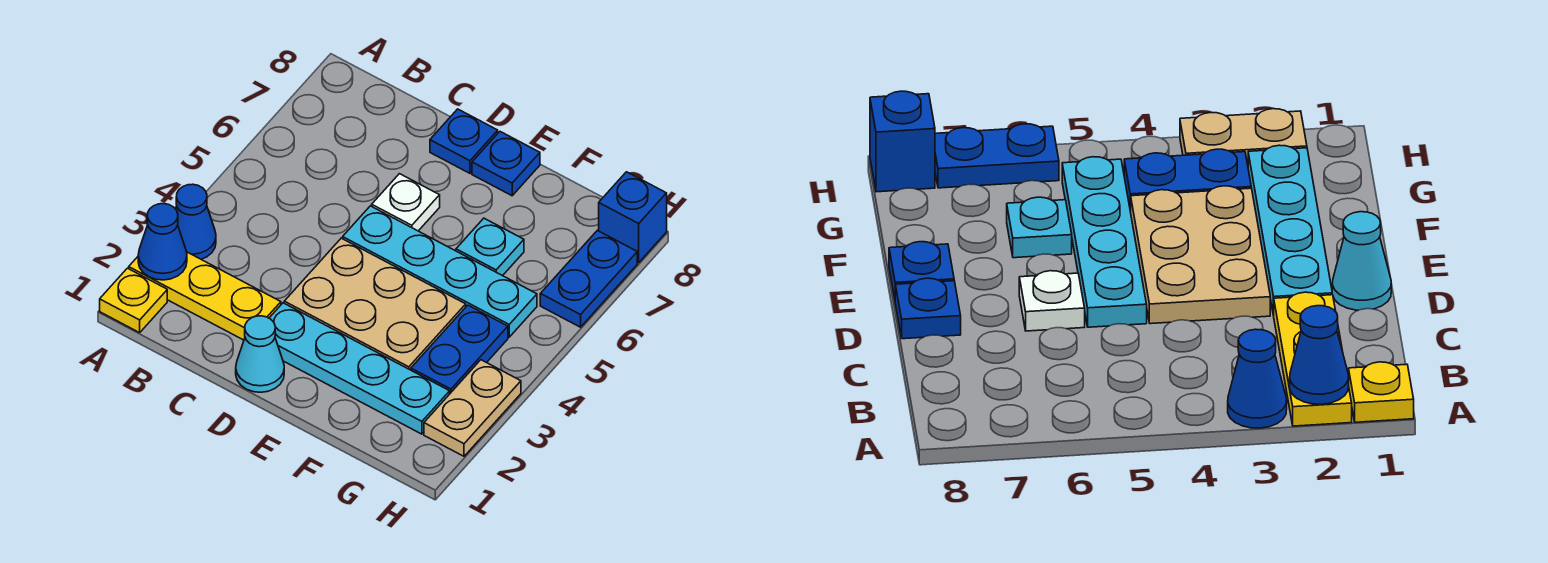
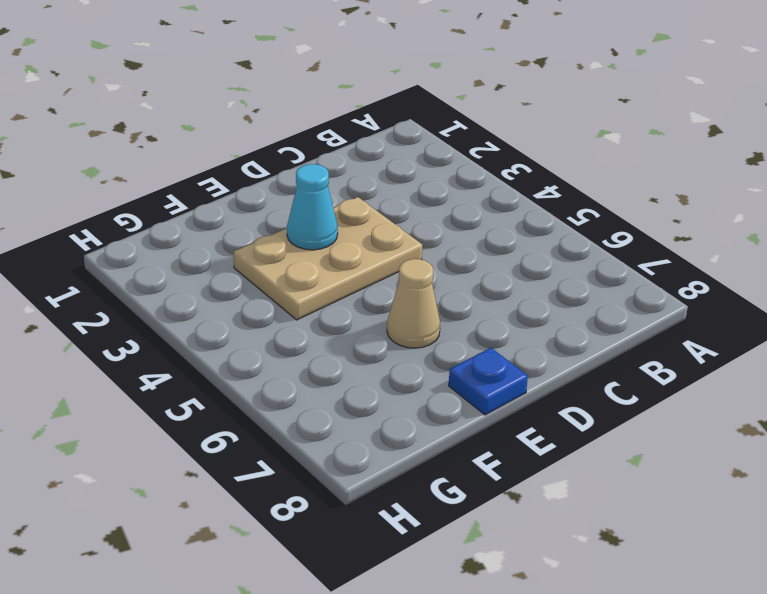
cyan cone E3 level 2 -> cyan cone D1 level 1
tan cone E6 level 1 -> none
none -> yellow plate A1 level 1
none -> yellow plate A2:C2 level 1
none -> blue cone A3 level 1

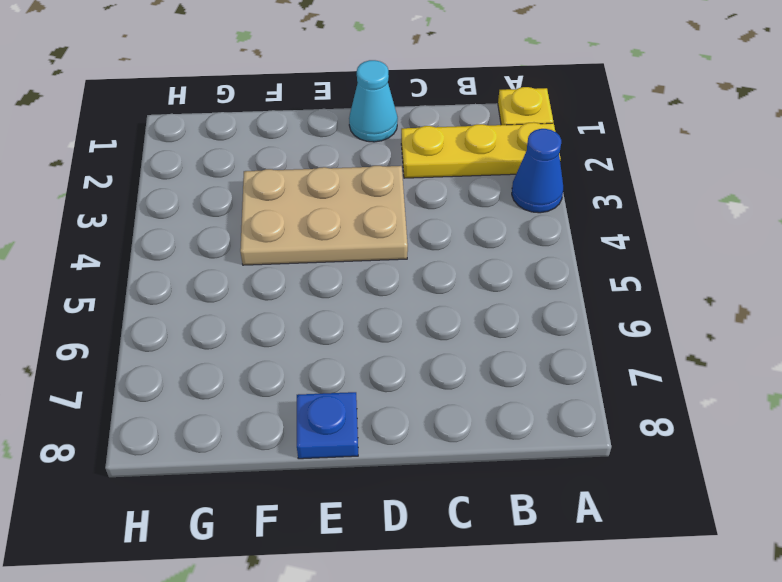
none -> cyan plate D2:G2 level 1
none -> cyan plate D5:G5 level 1
none -> white plate D6 level 1

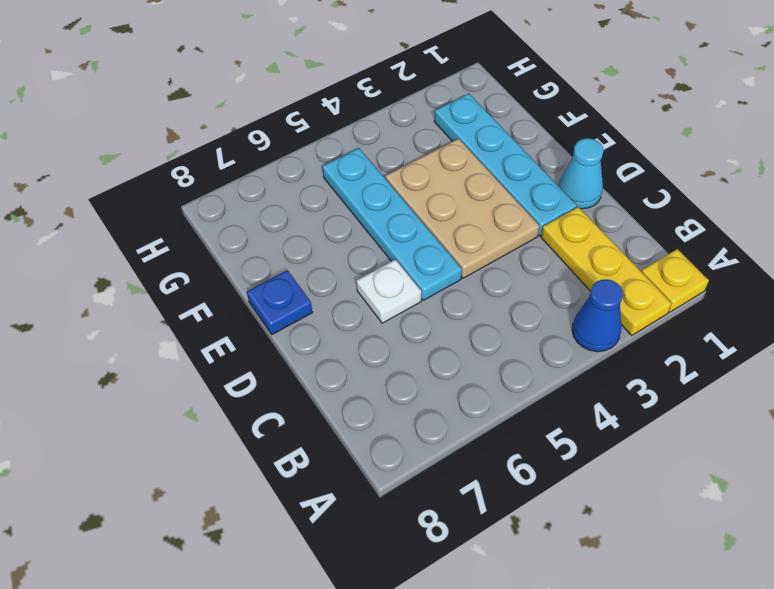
none -> blue plate D8 level 1
none -> cyan plate F6 level 1
none -> blue plate G3:G4 level 1

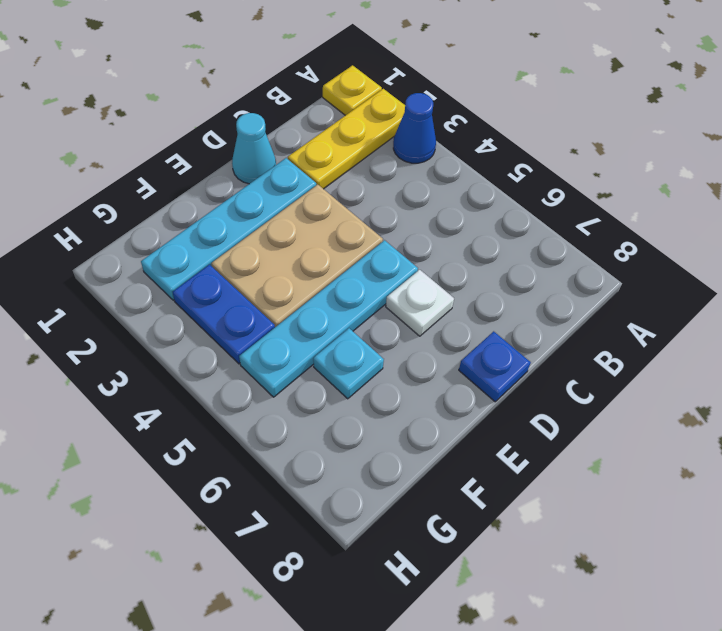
none -> blue plate E8 level 1
none -> tan plate H2:H3 level 1
none -> blue plate H6:H7 level 1

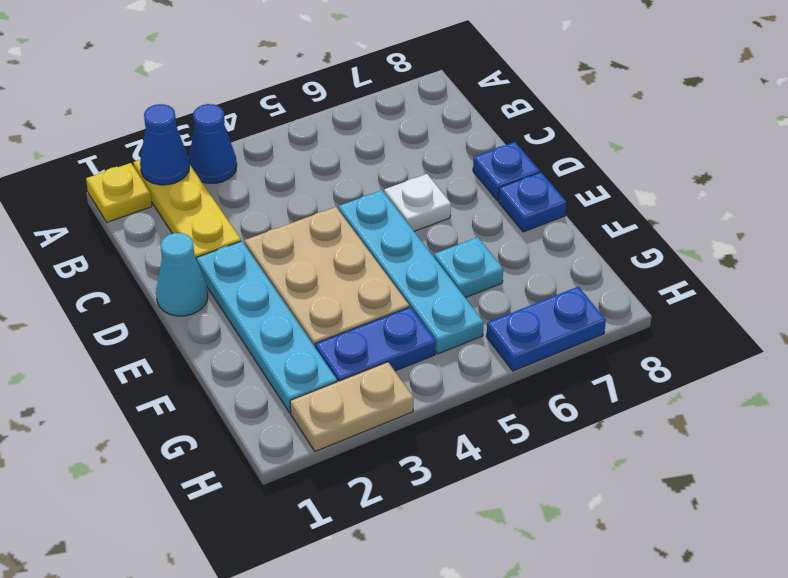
none -> blue brick H8 level 1

